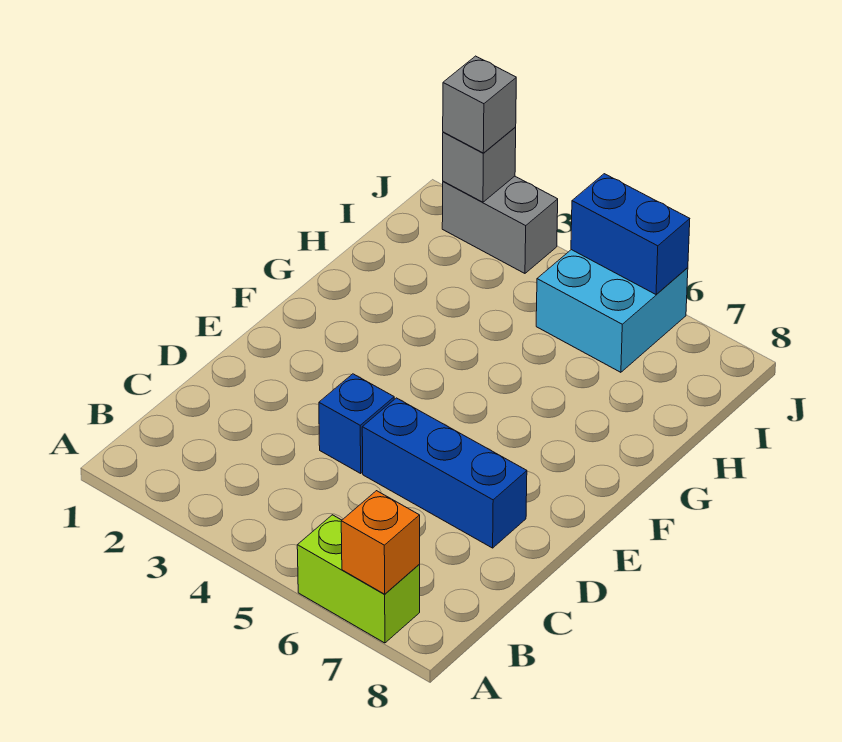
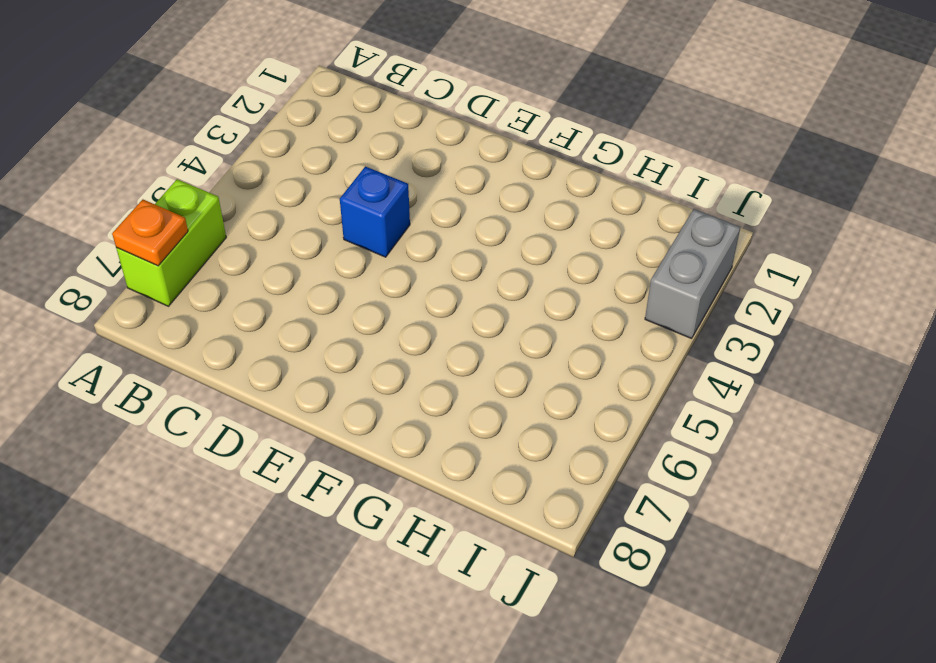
orange plate A7 level 2 -> orange brick A7 level 2
none -> blue brick D5:D7 level 1
none -> cyan brick I5:J6 level 1

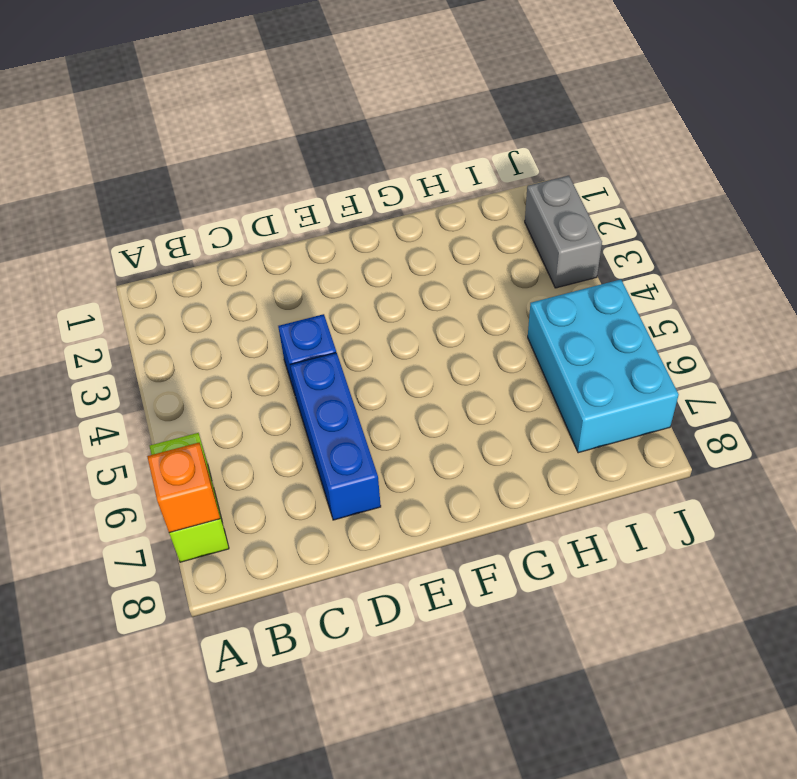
cyan brick I5:J7 level 1 -> cyan brick I5:J6 level 1
none -> grey brick J2 level 2
none -> blue brick J5:J6 level 2

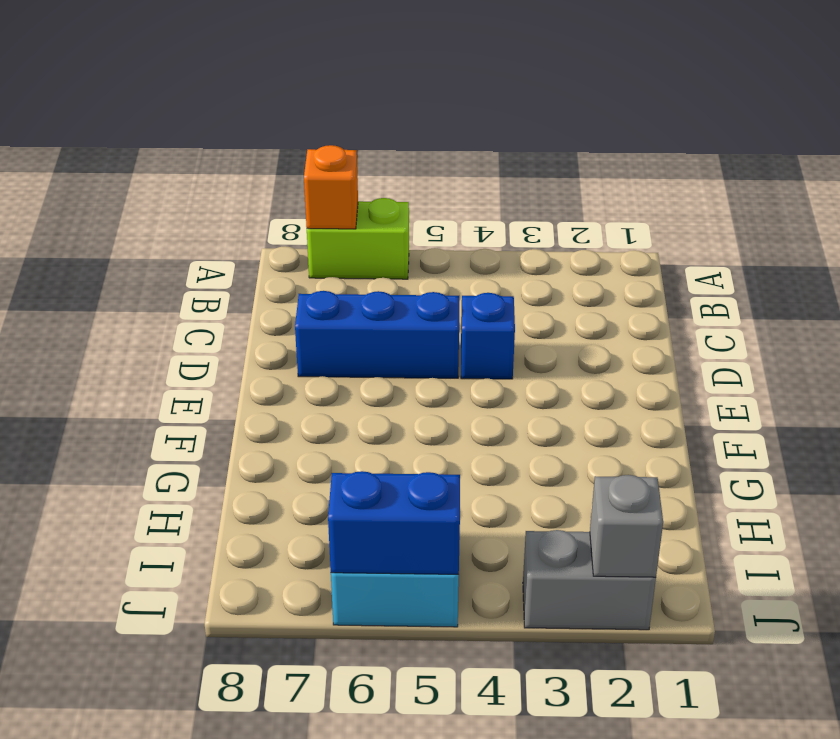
none -> grey brick J2 level 3

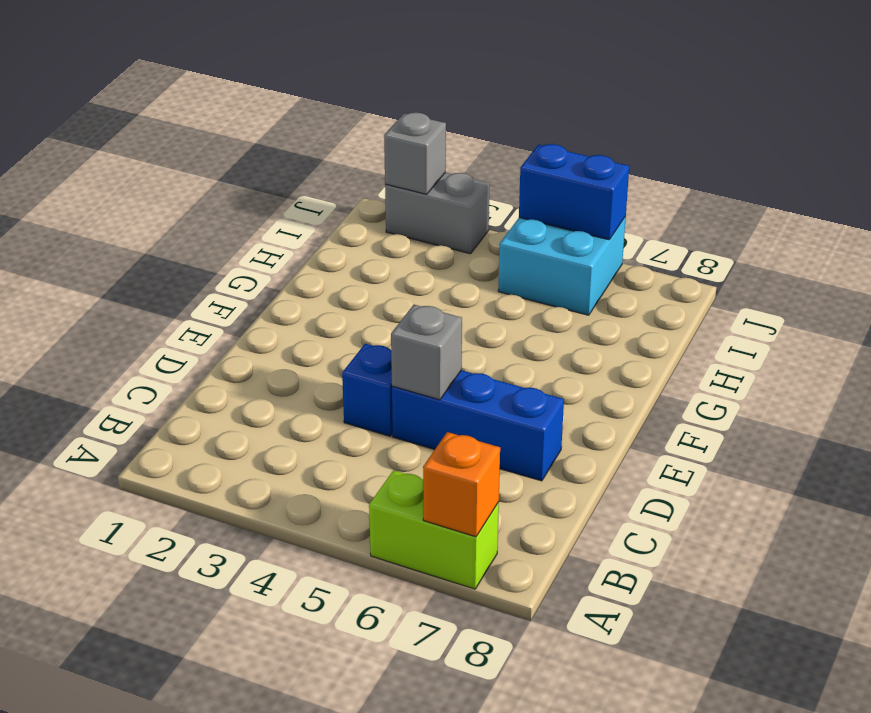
grey brick D5 level 2 -> grey brick J2 level 3

